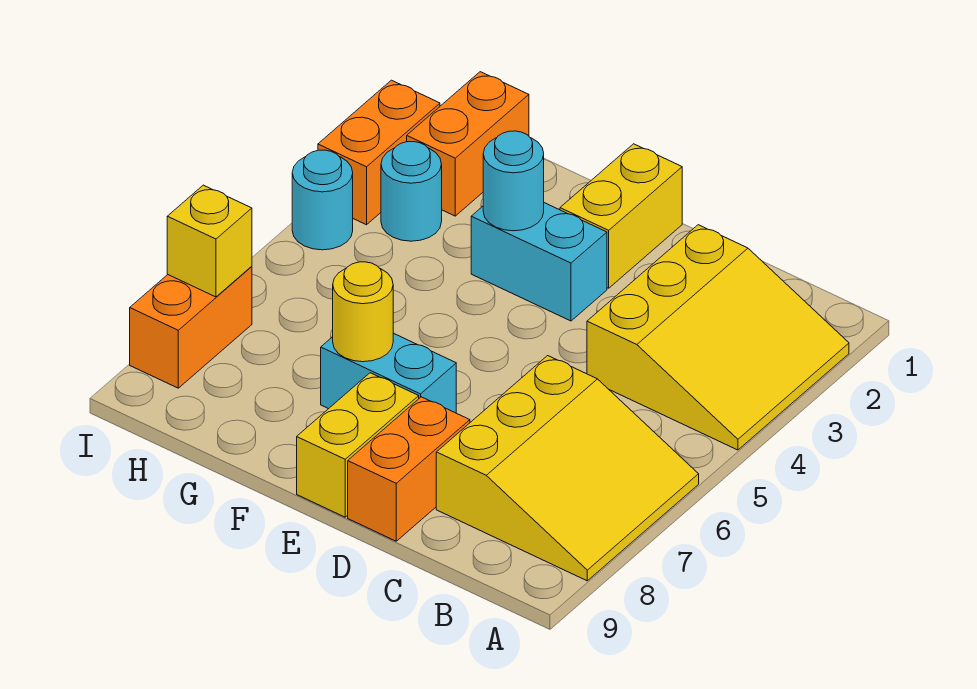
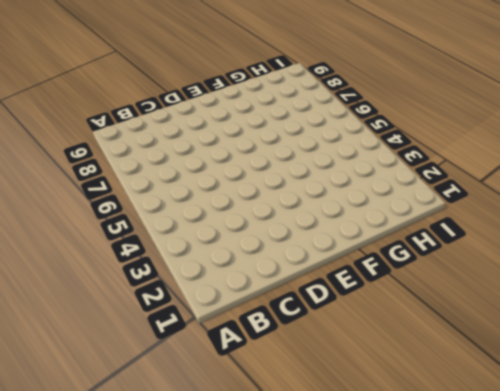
none -> yellow slope A2:C4 level 1 top C
none -> yellow slope A6:C8 level 1 top C
none -> orange brick D8:D9 level 1

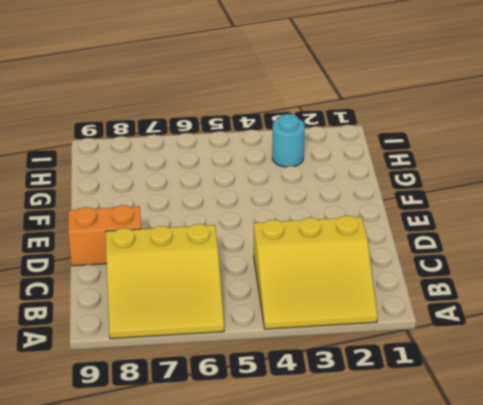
none -> yellow brick E1:E2 level 1
none -> cyan brick E3:F3 level 1
none -> cyan brick E7:F7 level 1

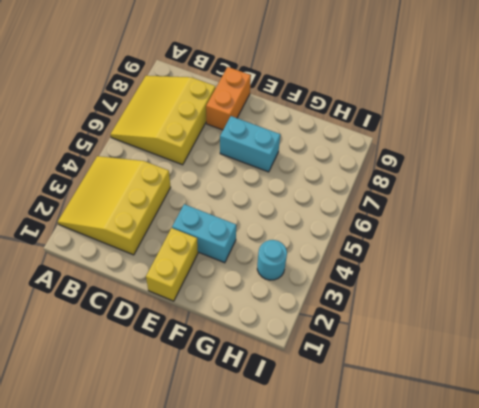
none -> yellow brick E8:E9 level 1
none -> orange brick H1:H2 level 1
none -> orange brick I2:I3 level 1

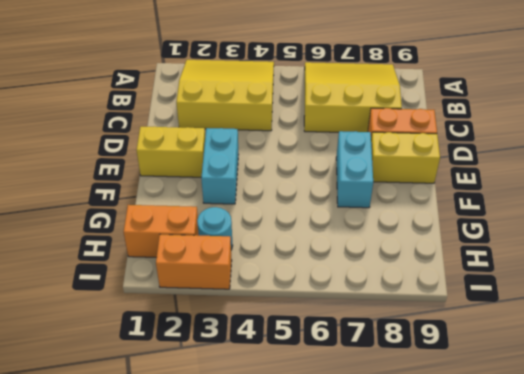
none -> cyan round brick I4 level 1
none -> orange brick I7:I8 level 1
none -> cyan round brick F3 level 2

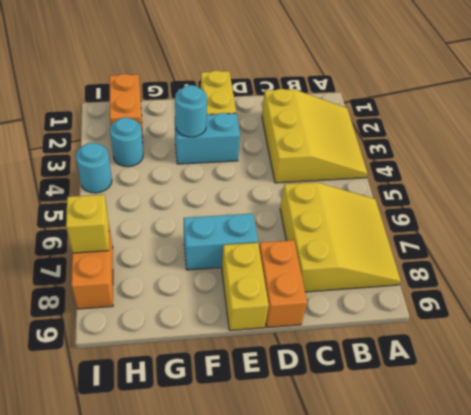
none -> orange brick I2:I3 level 1
none -> yellow round brick F7 level 2

